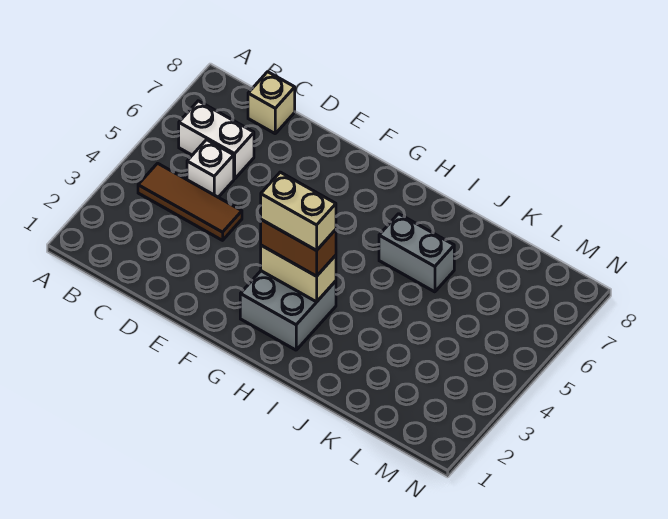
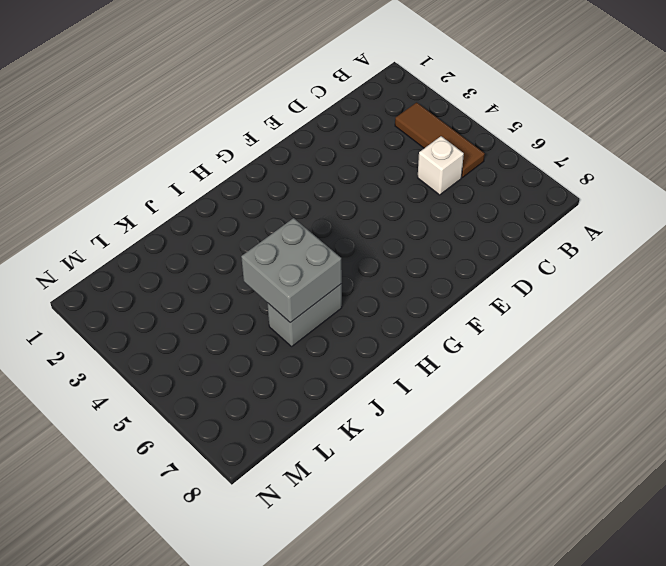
brown tile B3:B5 level 1 -> brown tile B4:D4 level 1
grey brick I5:J6 level 2 -> grey brick G2:H3 level 1
none -> white brick B6:C6 level 1
none -> tan brick C8 level 1

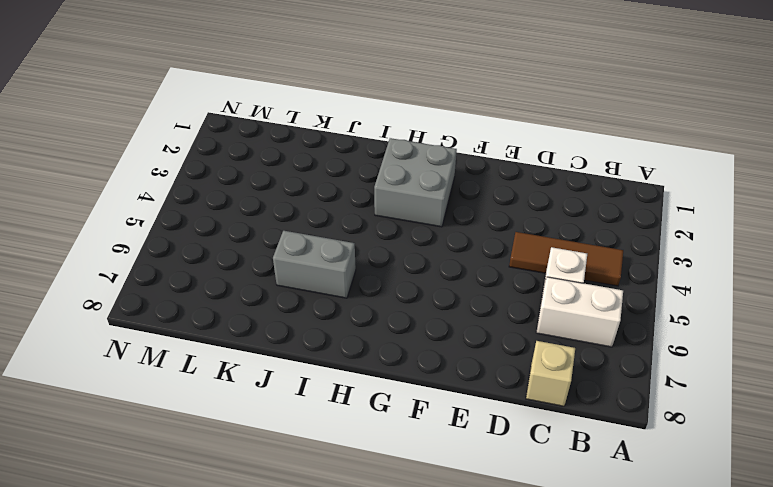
none -> tan brick G3:H3 level 2
none -> brown brick G3:H3 level 3

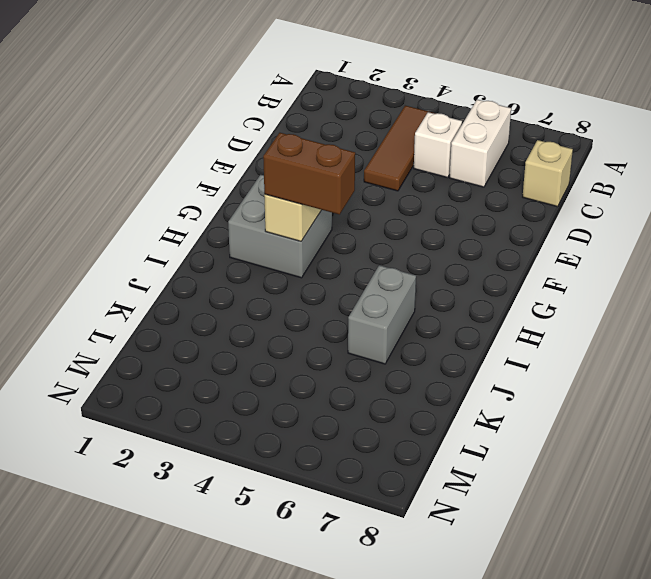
brown brick H3:H4 level 3 -> brown brick G3:H3 level 3
none -> tan brick G3:H3 level 4

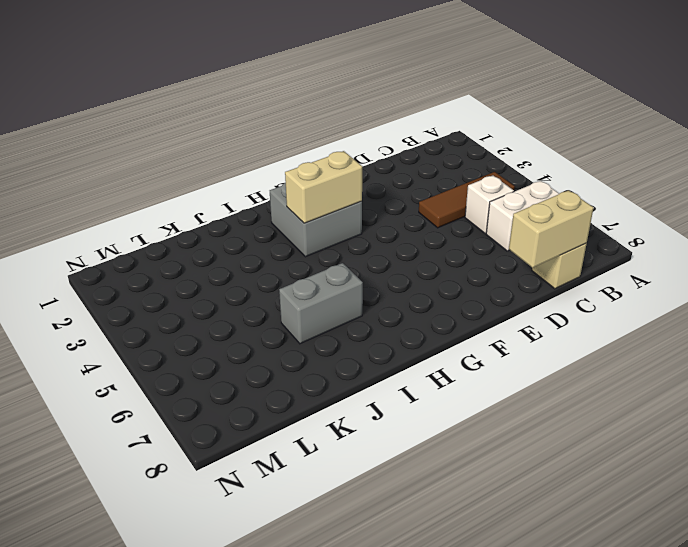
tan brick C8:D8 level 2 -> tan brick G3:H3 level 4
none -> brown brick G3:H3 level 3

